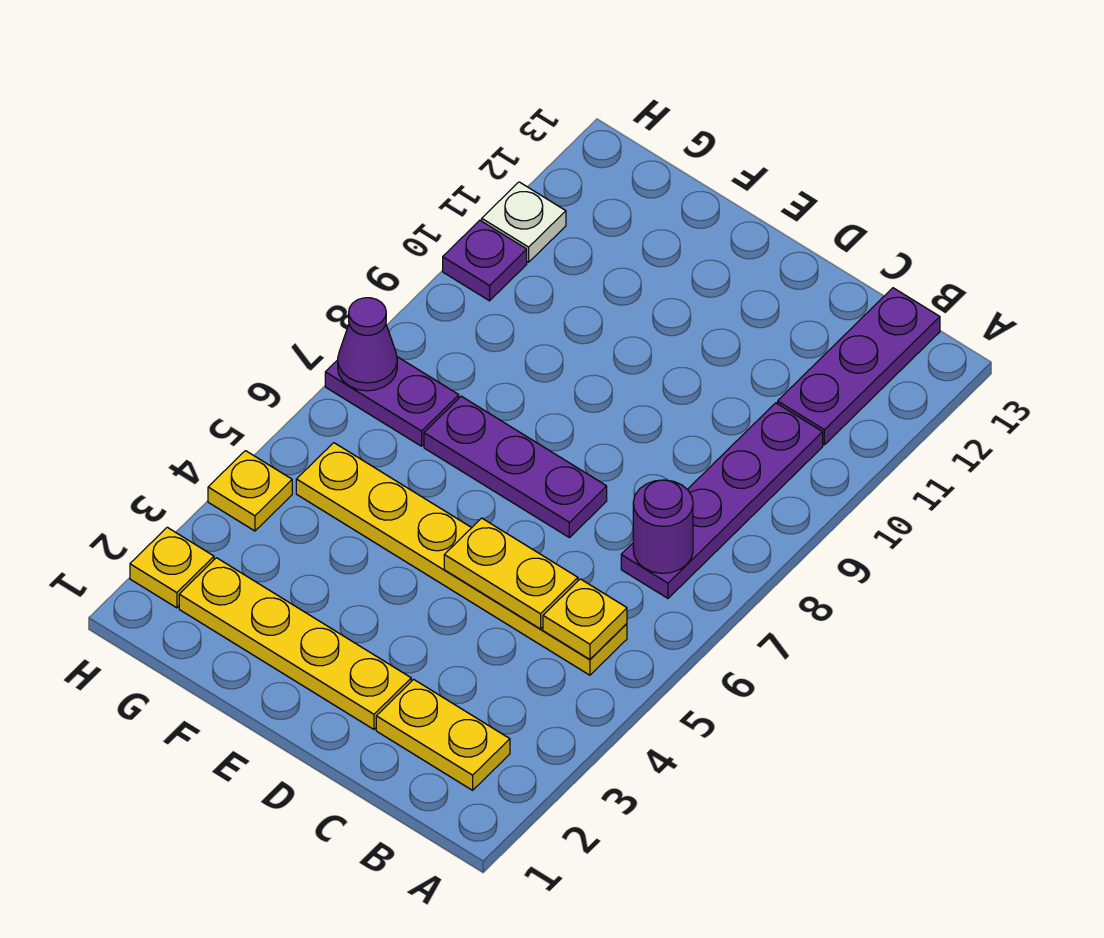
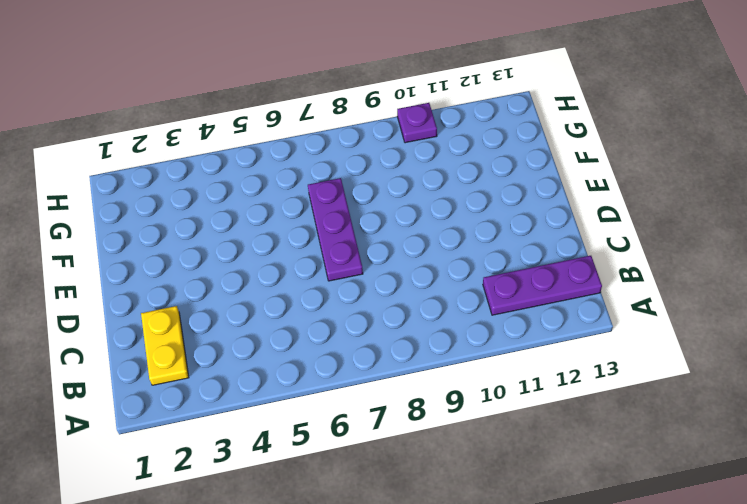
none -> yellow plate B5:G5 level 1
none -> purple plate B7:B10 level 1
none -> yellow plate D2:G2 level 1

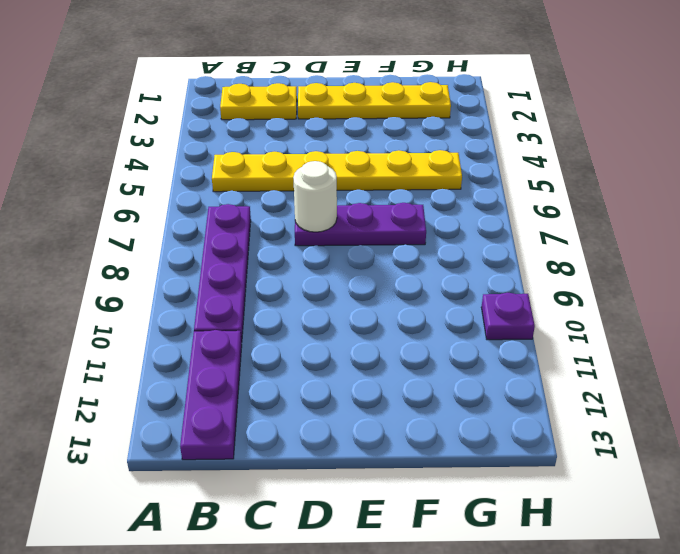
white round brick D7 level 2 -> none
none -> purple plate G7:H7 level 1
none -> yellow plate H2 level 1
none -> yellow plate H4 level 1

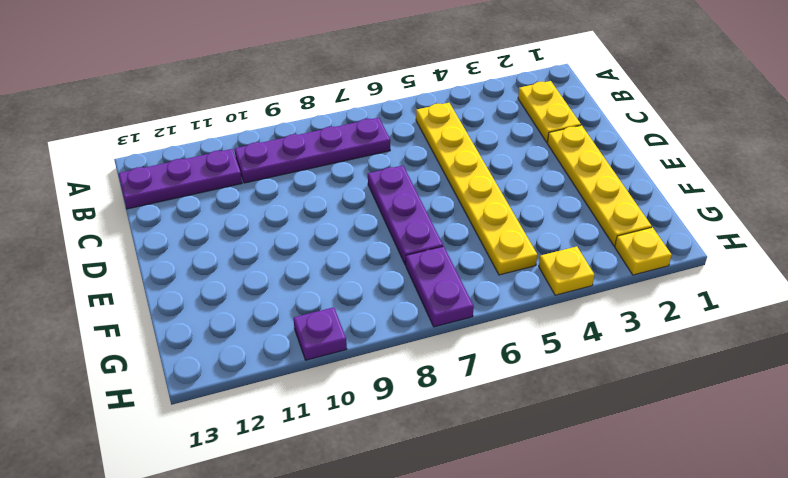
none -> white plate H11 level 1
none -> yellow plate B5 level 2
none -> purple round brick B7 level 2

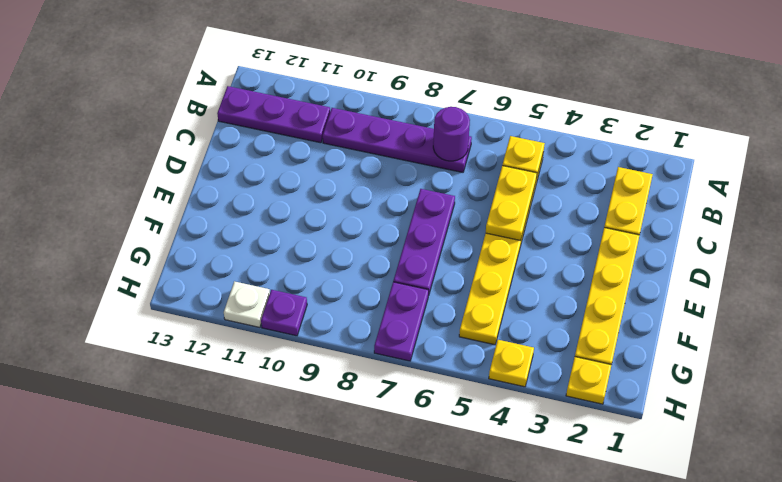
none -> purple cone H7 level 2

